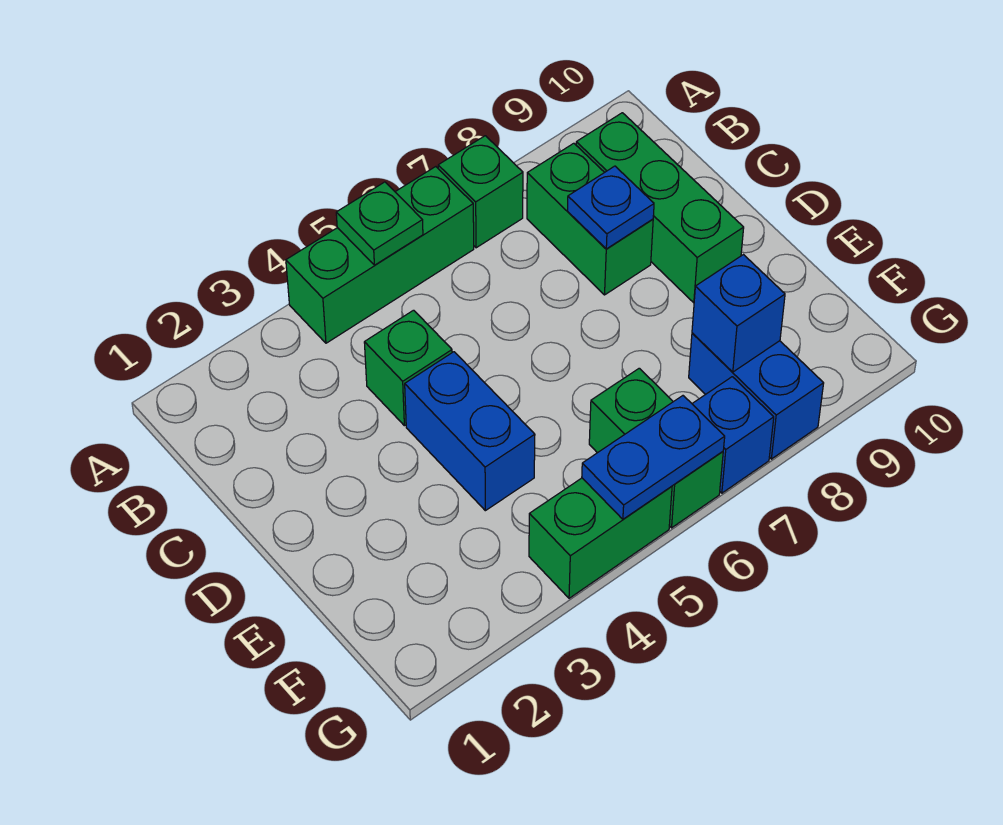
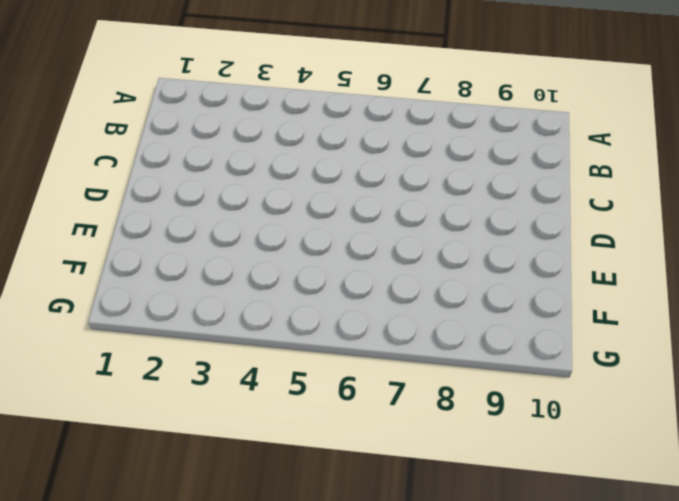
none -> green brick A4:A6 level 1
none -> green brick A7 level 1
none -> green brick B8:C8 level 1

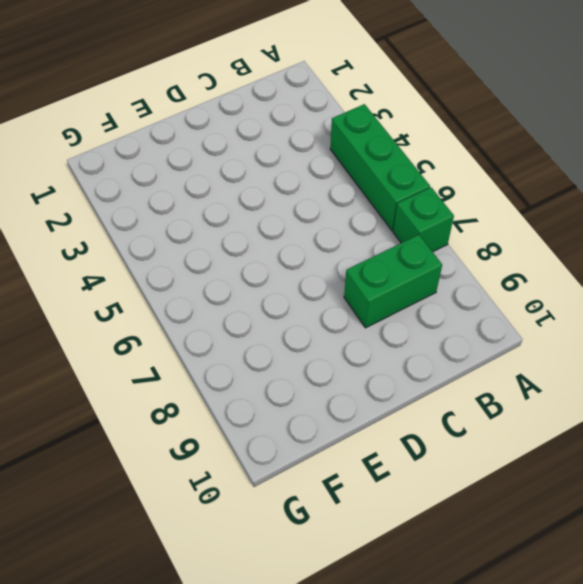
none -> green brick B9:D9 level 1
none -> green brick C4 level 1
none -> blue brick D4:E4 level 1

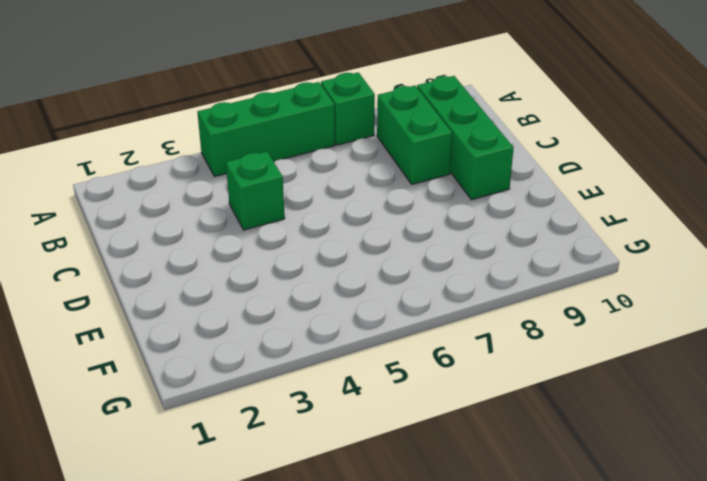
none -> blue brick D4:E4 level 1
none -> green brick F6:G6 level 1
none -> blue brick F8:G8 level 1

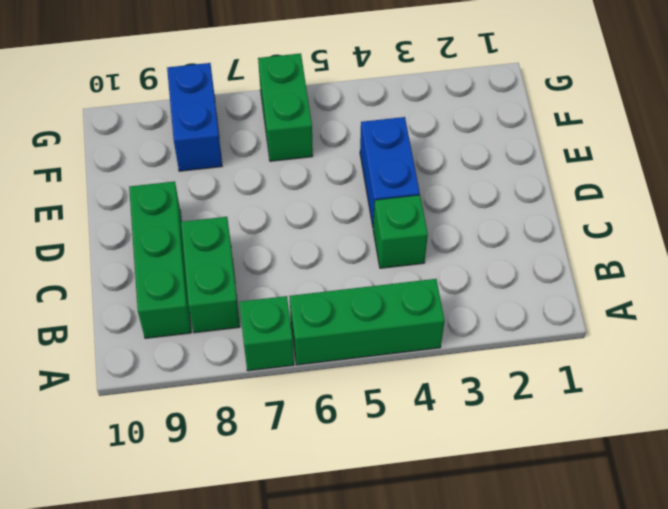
none -> green brick G4:G5 level 1
none -> blue brick G7 level 1
none -> green plate A5 level 2

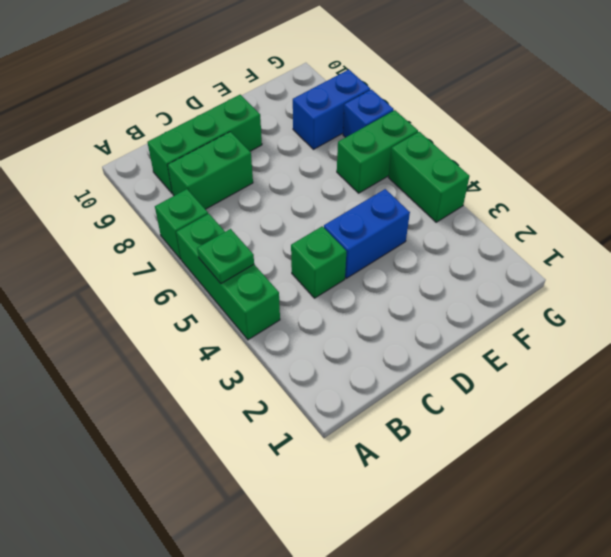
none -> blue plate C8 level 2
none -> blue brick F8 level 2
none -> blue plate G5:G6 level 2

